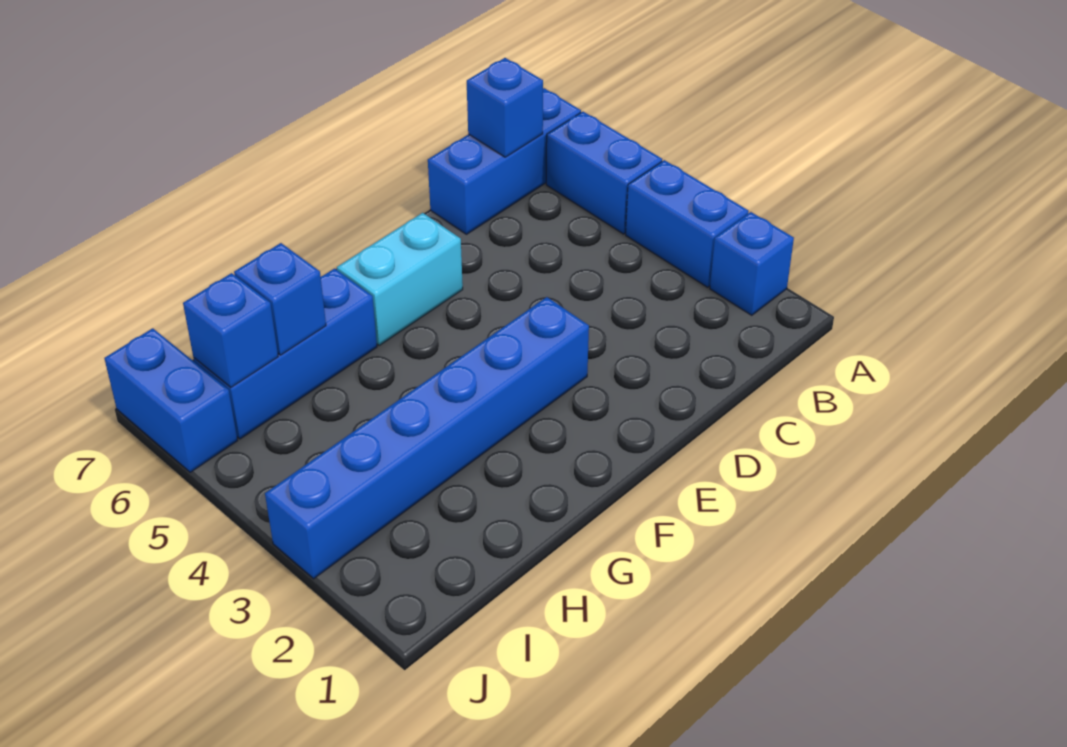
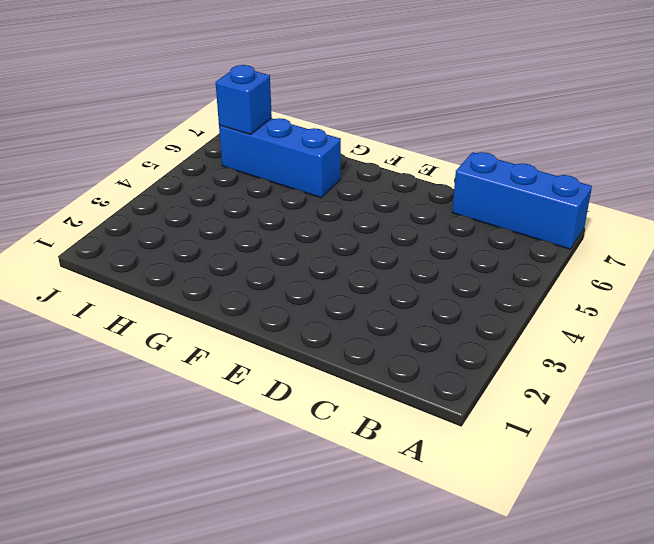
none -> blue brick A2 level 1
none -> blue brick A3:A4 level 1

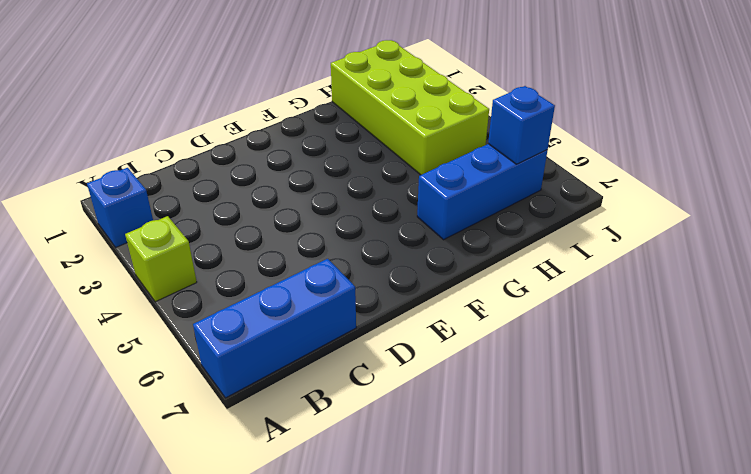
lime brick A4 level 1 -> blue brick A3:A4 level 1
lime brick H1:I4 level 1 -> blue brick E3:J3 level 1
none -> blue brick A5:A6 level 1
none -> cyan brick E6:F6 level 1

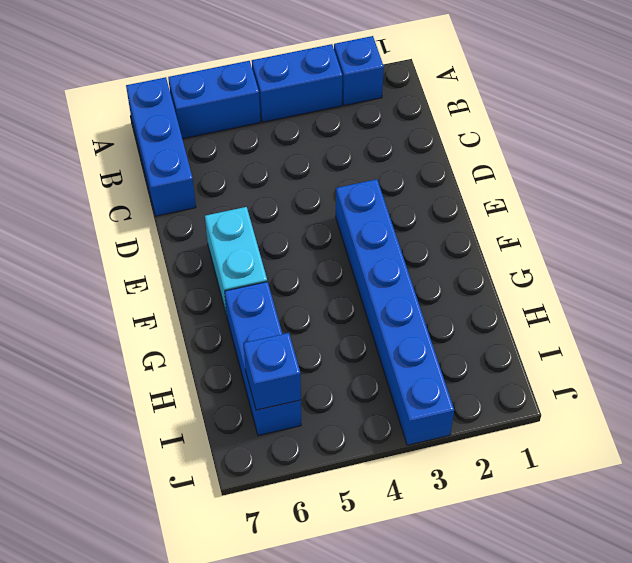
none -> blue brick J6:J7 level 1
none -> blue brick B7 level 2

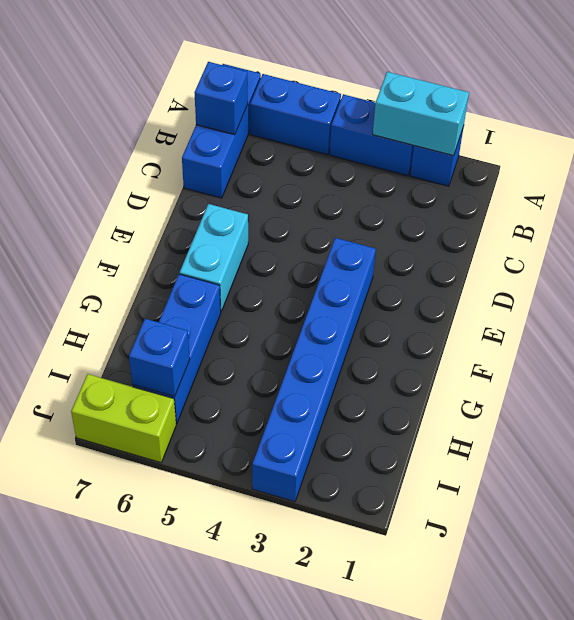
cyan brick A2:A3 level 2 -> none
lime brick J6:J7 level 1 -> blue brick J6:J7 level 1
none -> blue brick H6 level 2

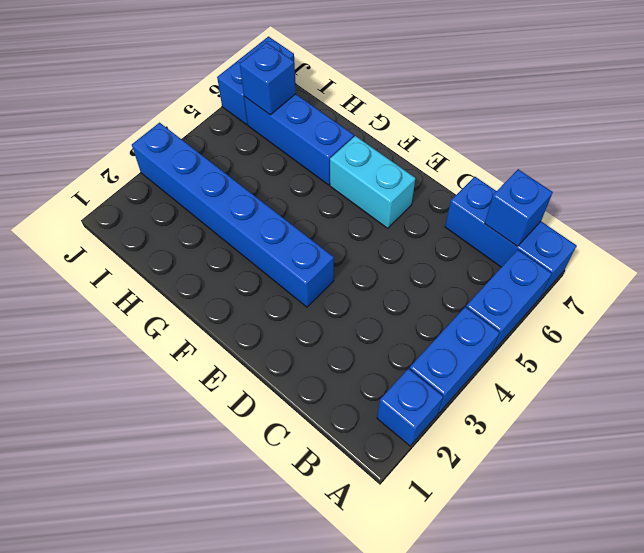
none -> blue brick H6 level 2

